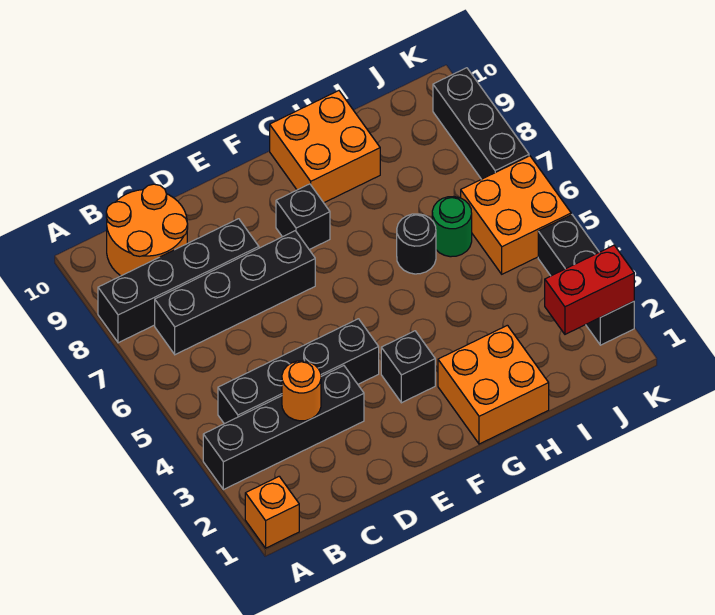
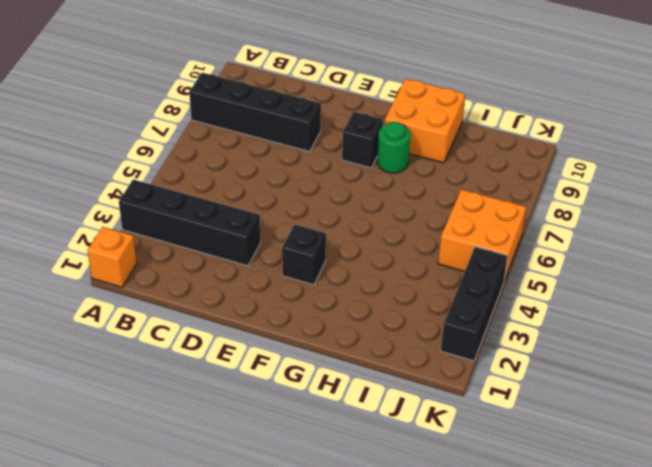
green round brick G8 level 1 -> green round brick I6 level 1
none -> black brick B4:E4 level 1
none -> black brick B7:E7 level 1
none -> orange round brick B9:C10 level 1

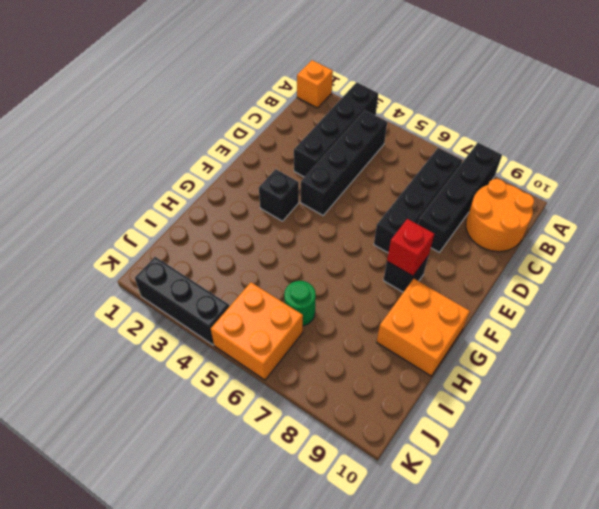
red brick F8 level 2 -> none
none -> orange brick G1:H2 level 1
none -> black round brick H6 level 1
none -> black brick K7:K9 level 1

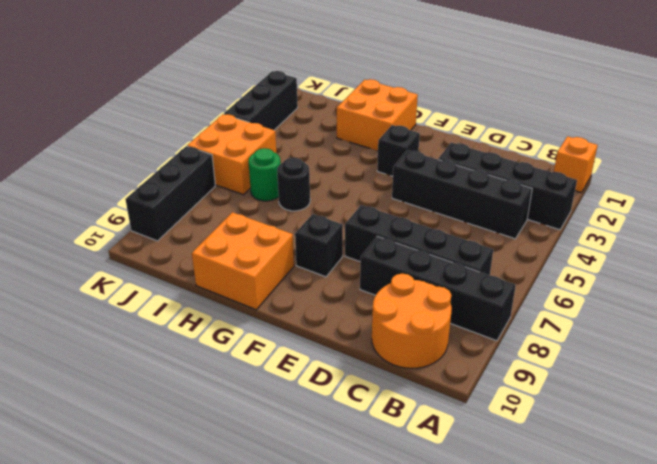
none -> orange round brick C3 level 2
none -> red brick J2:K2 level 2

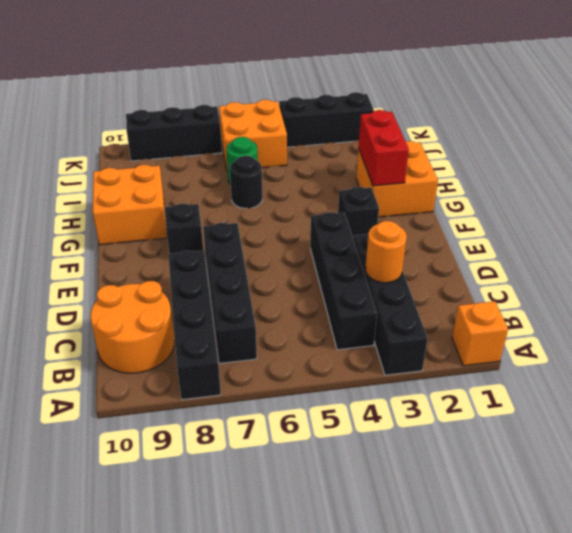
red brick G2:H2 level 2 -> red brick J2:K2 level 2

